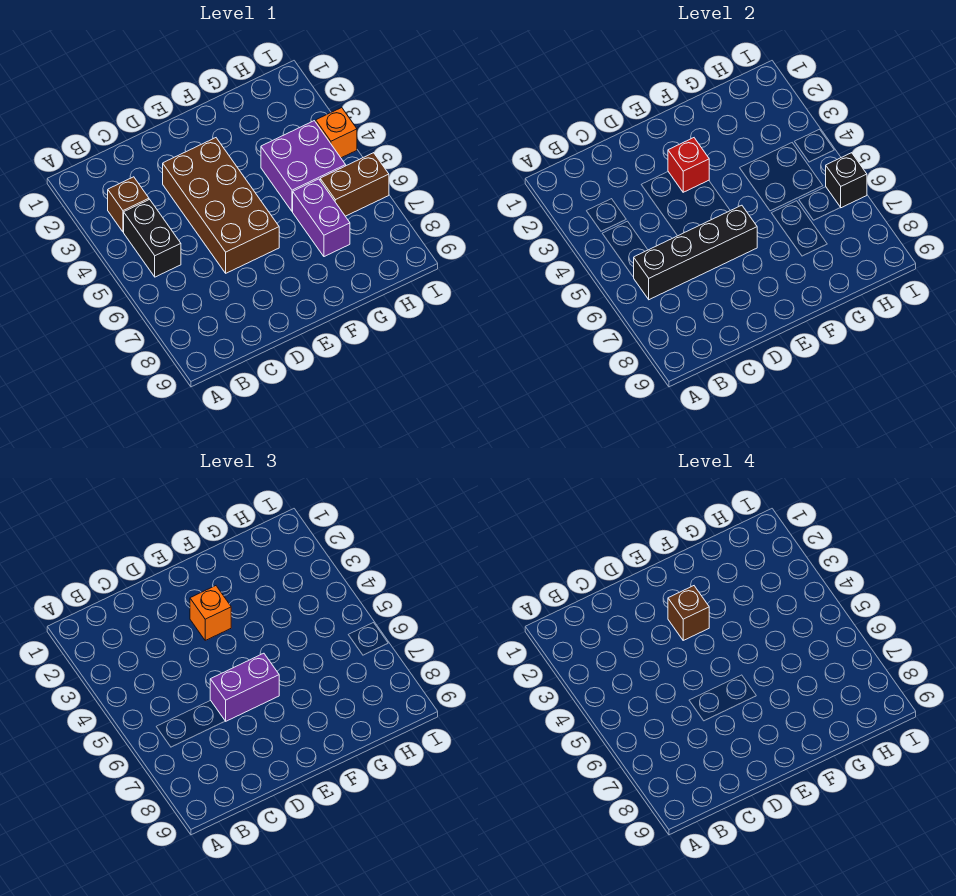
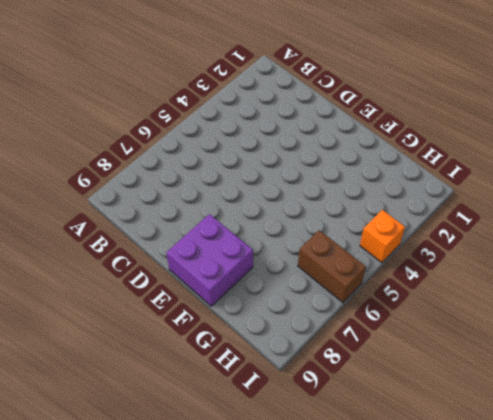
purple brick E8:F9 level 1 -> purple brick G4:H5 level 1
none -> brown brick B3 level 1
none -> black brick B4:B5 level 1
none -> brown brick D3:E6 level 1

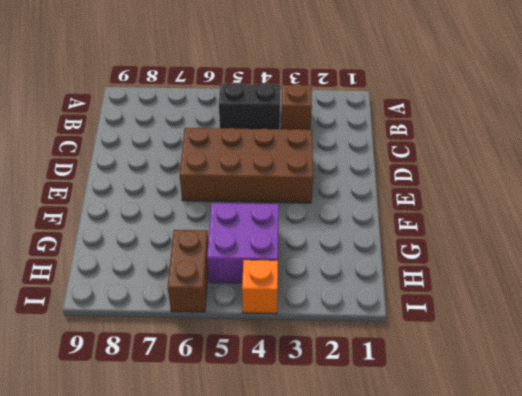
none -> purple brick G6:G7 level 1
none -> black brick B6:E6 level 2
none -> red brick E3 level 2

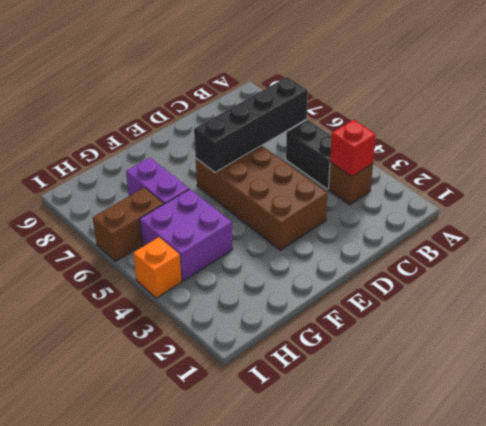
red brick B3 level 2 -> red brick E3 level 2
none -> black brick I6 level 2
none -> purple brick D6:E6 level 3
none -> orange brick E3 level 3

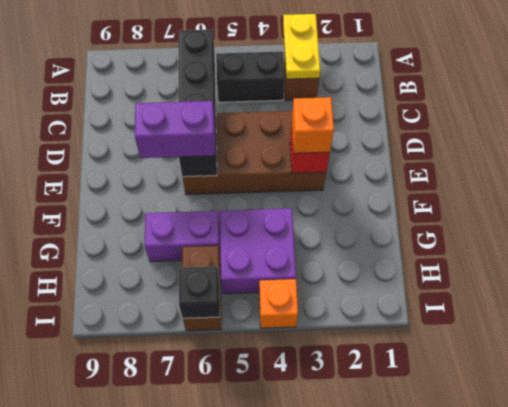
yellow plate A3:B3 level 2 -> none
purple brick E6:E7 level 3 -> purple brick D6:E6 level 3
none -> brown brick E3 level 4

